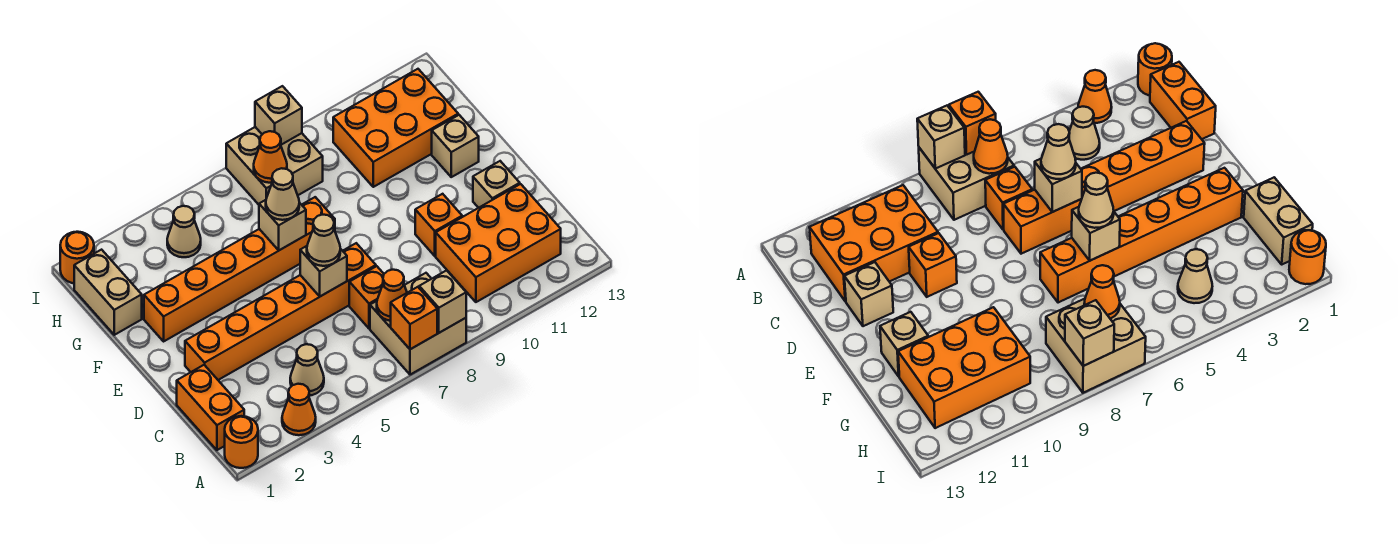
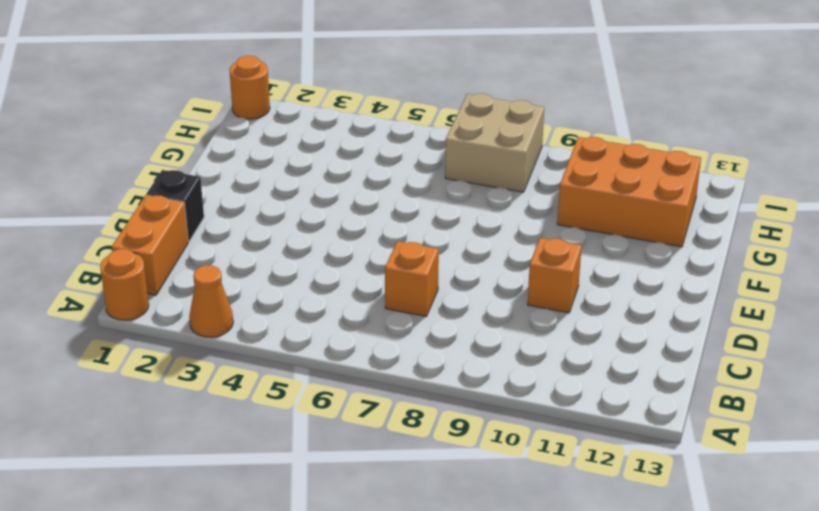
black brick D1 level 1 -> none
none -> tan brick A7:B8 level 1
none -> tan cone B4 level 1
none -> orange brick B10:C12 level 1

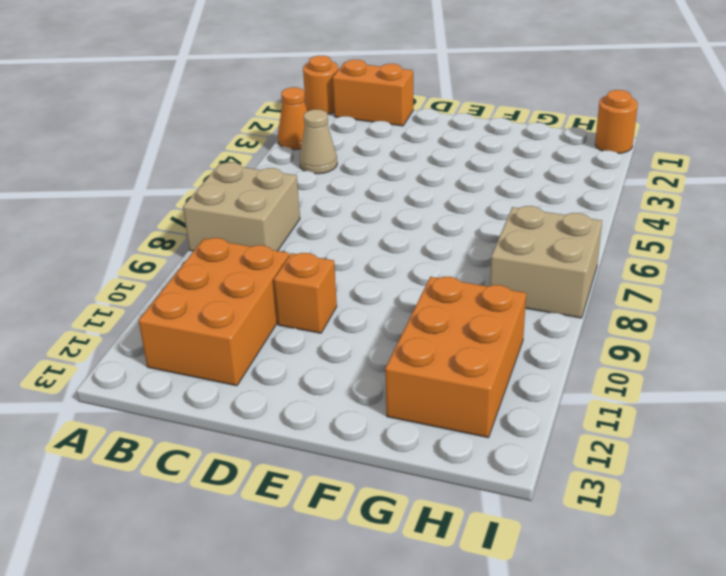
none -> orange brick C7 level 1
none -> orange brick D2:D7 level 1
none -> tan brick D12 level 1

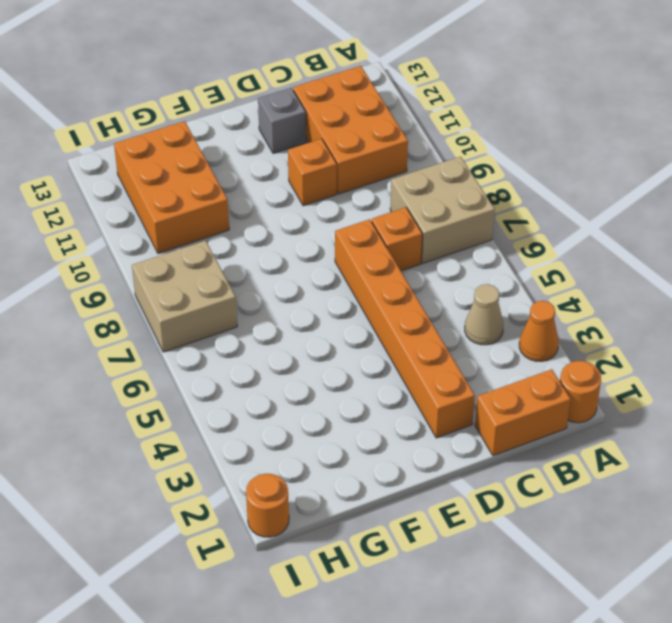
grey brick D12 level 1 -> tan brick D12 level 1
none -> orange brick F2:F7 level 1
none -> tan brick F12 level 1
none -> tan brick G1:H1 level 1

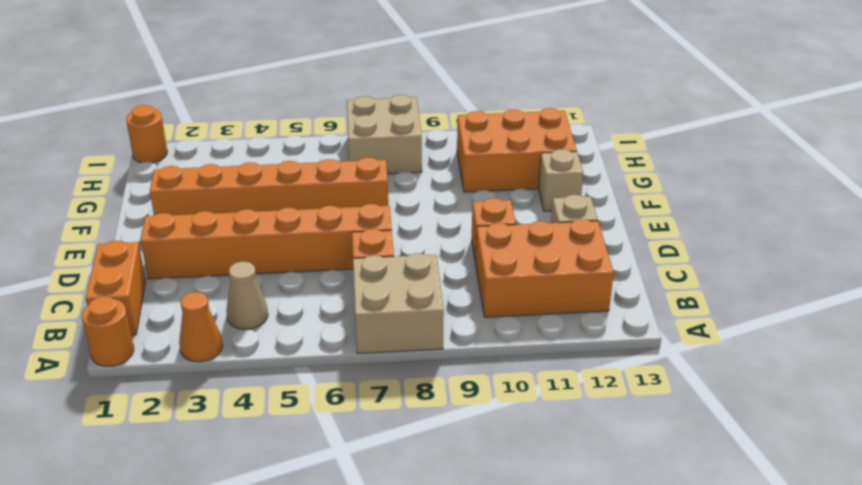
none -> tan brick G1:H1 level 1
none -> tan cone H4 level 1
none -> orange brick A7 level 2

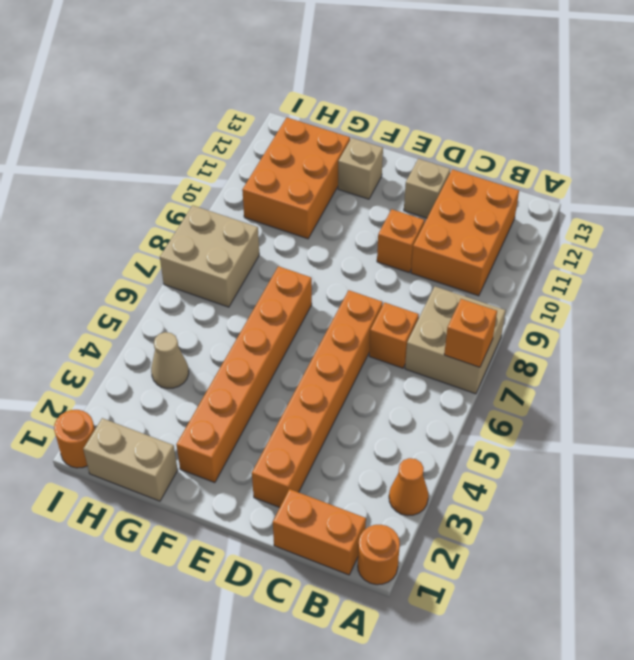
none -> tan cone B4 level 1
none -> tan brick A8 level 2
none -> orange cone B7 level 2

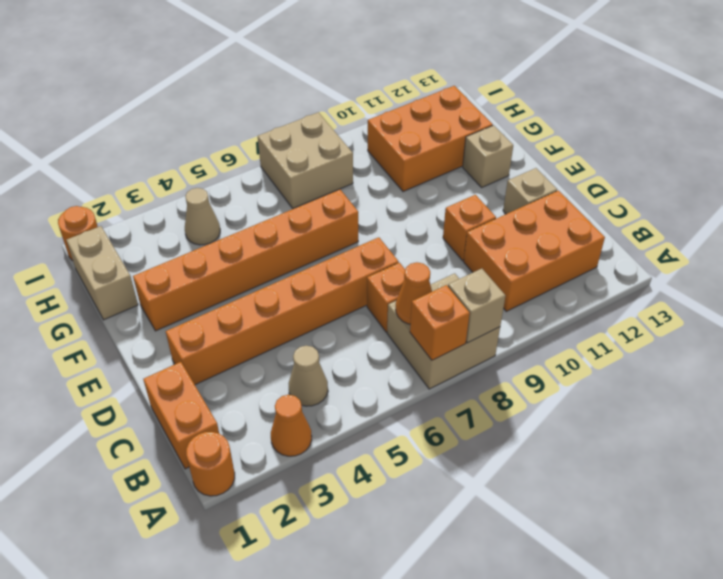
none -> tan brick D6 level 2
none -> tan brick F6 level 2
none -> orange cone H7 level 2

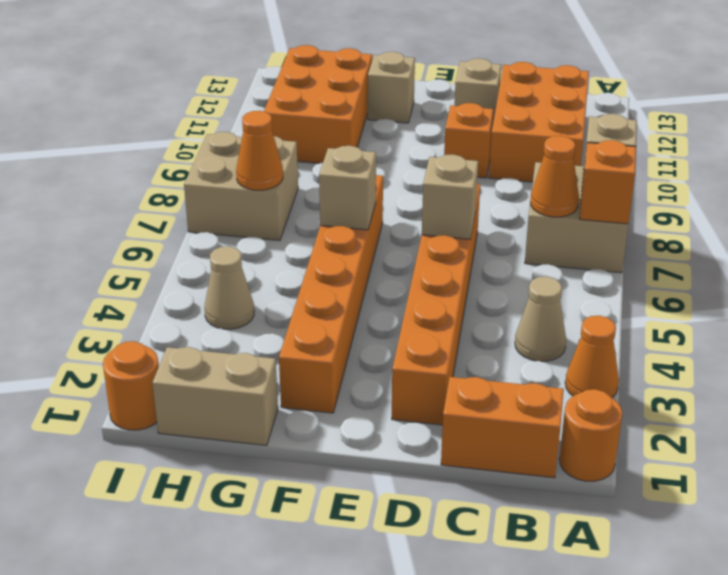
none -> orange brick C7 level 1
none -> tan brick I8 level 2
none -> tan cone D6 level 3

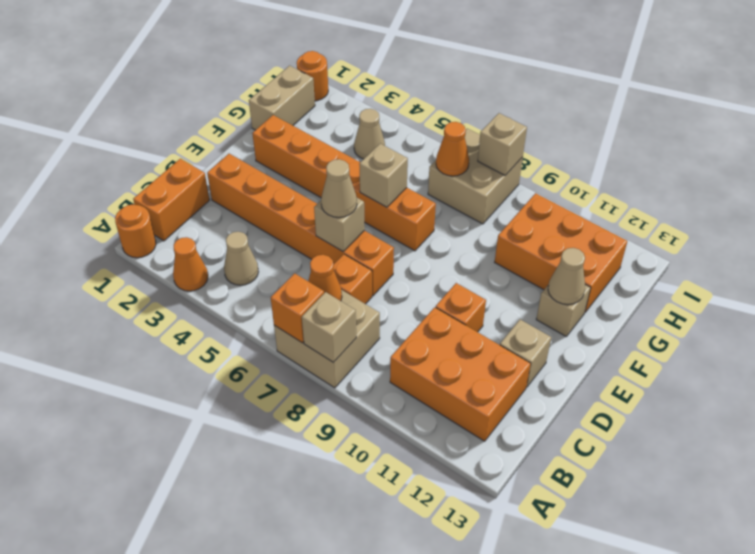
tan cone F12 level 2 -> tan cone F6 level 3

